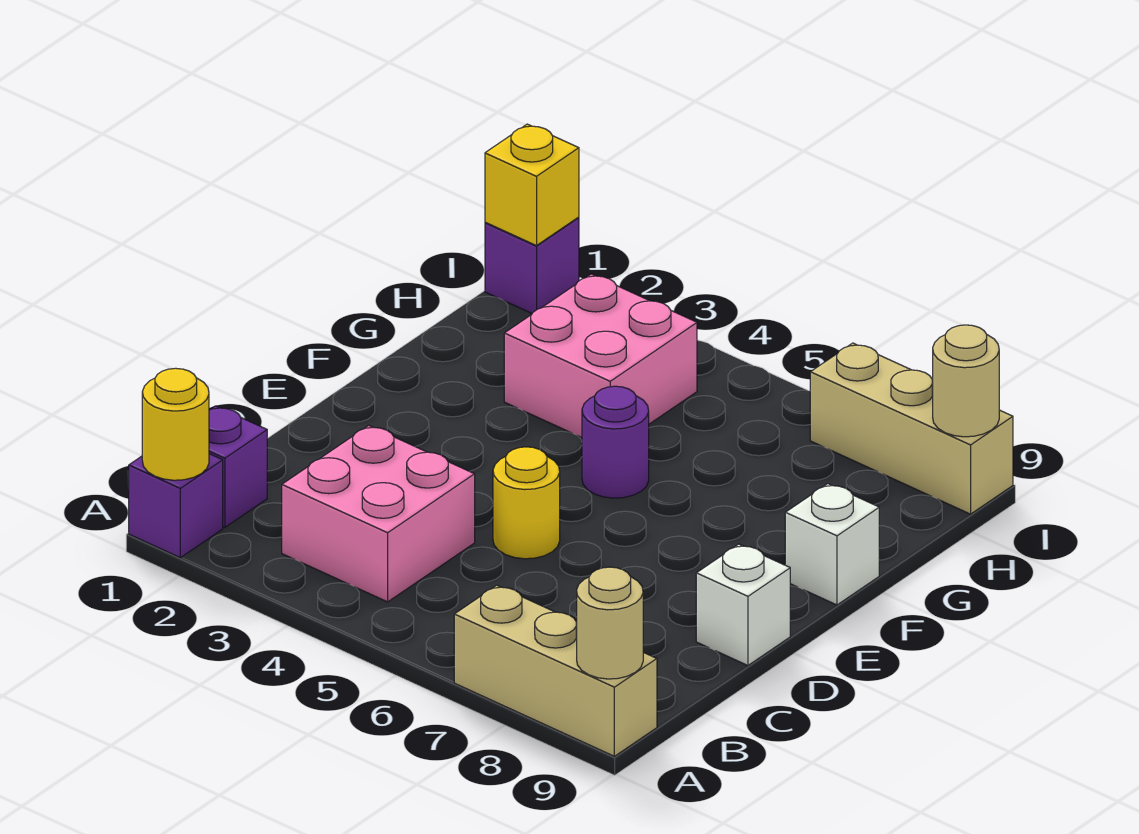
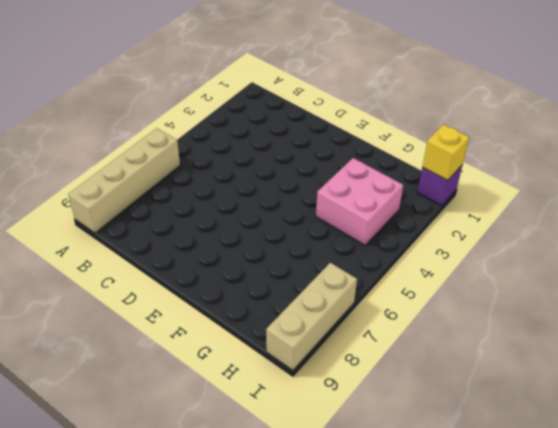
tan brick A6:A9 level 1 -> tan brick A7:A9 level 1
none -> purple brick A1 level 1
none -> purple brick B1 level 1
none -> pink brick B3:C4 level 1

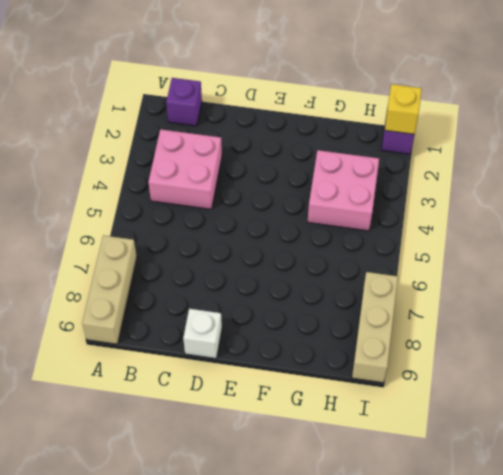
none -> purple brick A1 level 1
none -> yellow round brick D5 level 1
none -> purple round brick F5 level 1

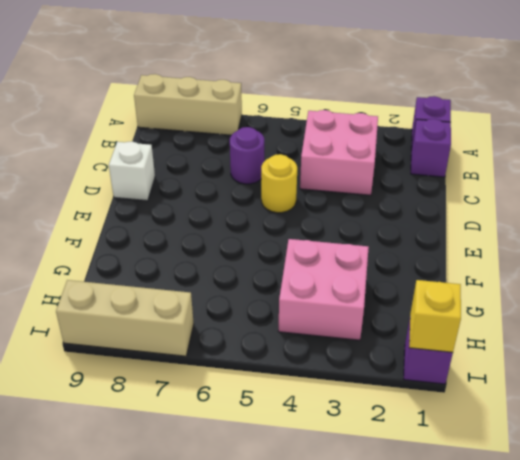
purple round brick C6 level 1 -> purple round brick F5 level 1
none -> white brick F9 level 1
none -> yellow round brick A1 level 2
none -> tan round brick A9 level 2

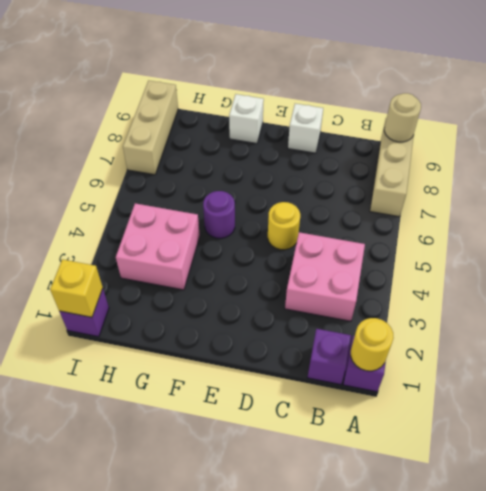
none -> tan round brick I9 level 2

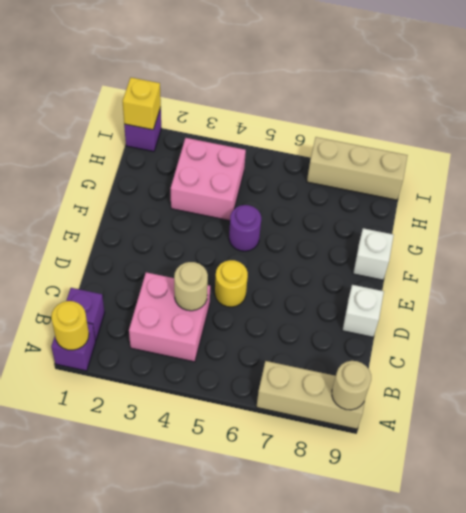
tan round brick C4 level 2 -> tan round brick I9 level 2

